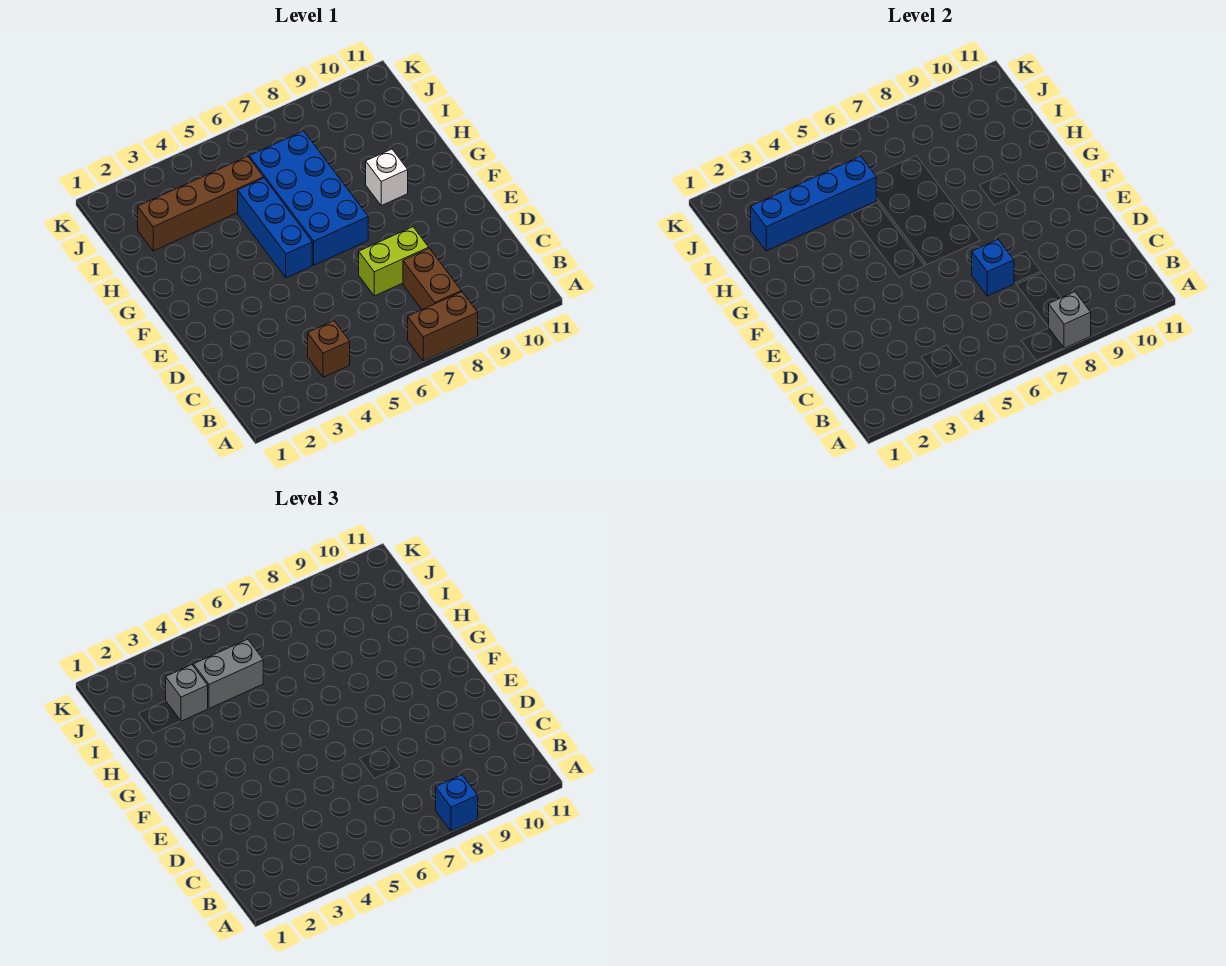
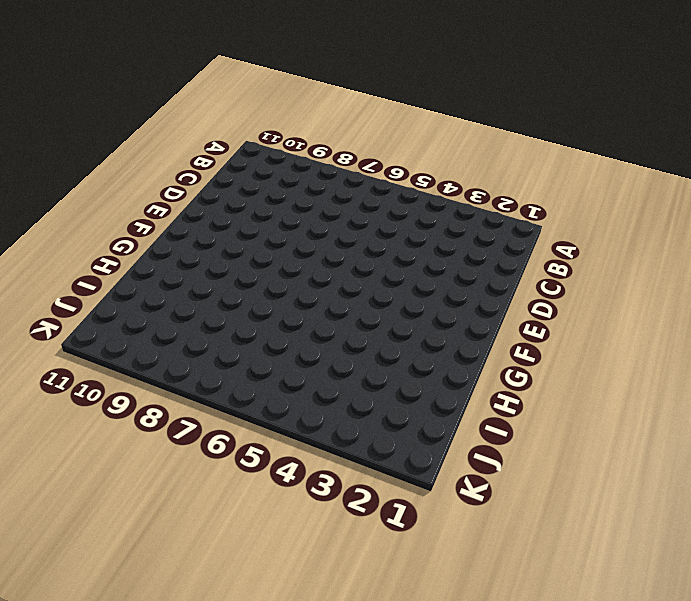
none -> brown brick A7:A8 level 1
none -> brown brick B4 level 1
none -> brown brick B8:C8 level 1

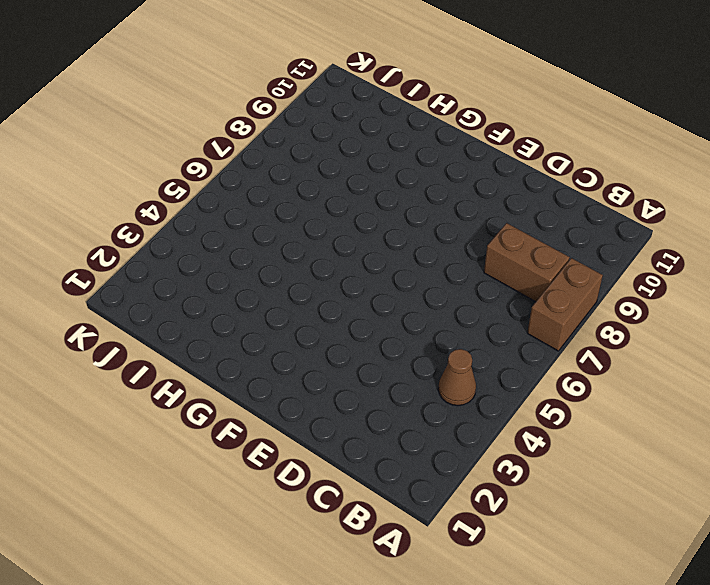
brown cone B4 level 1 -> brown brick B4 level 1
none -> lime brick D7:D8 level 1
none -> blue brick F5:H5 level 1
none -> blue brick F6:I7 level 1

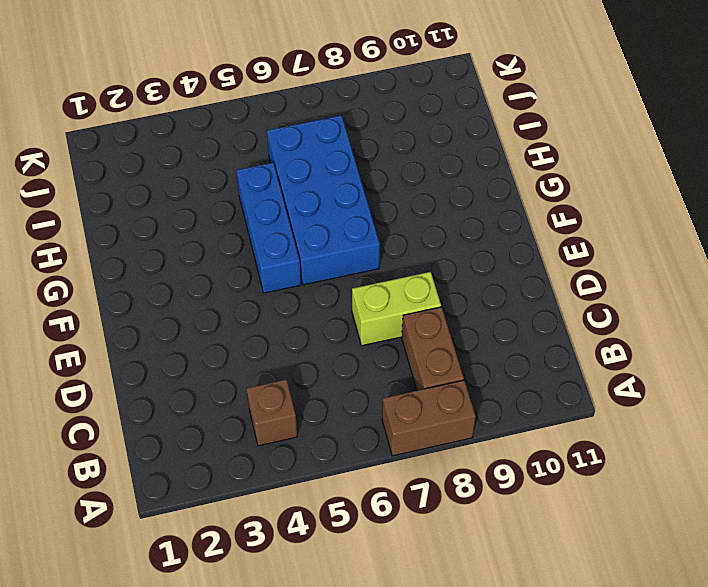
none -> white brick G9 level 1
none -> brown brick I2:I5 level 1
none -> grey brick A8 level 2

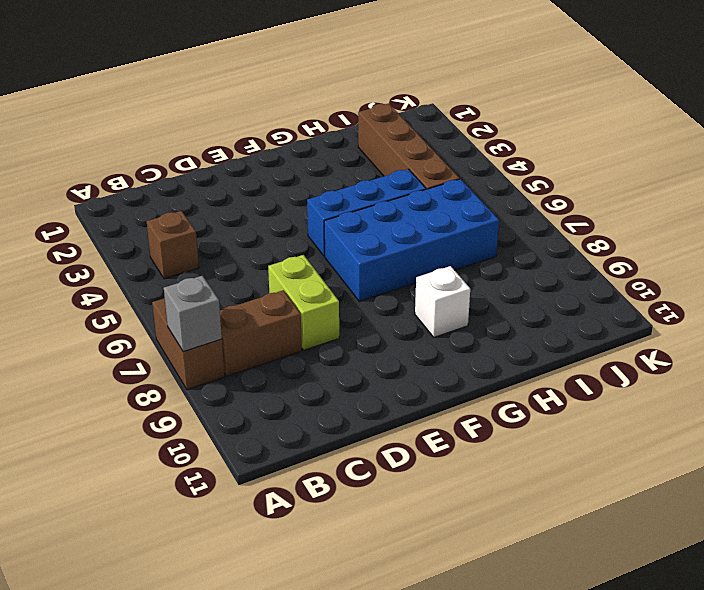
none -> blue brick D7 level 2
none -> blue brick I2:I5 level 2
none -> blue brick A8 level 3

